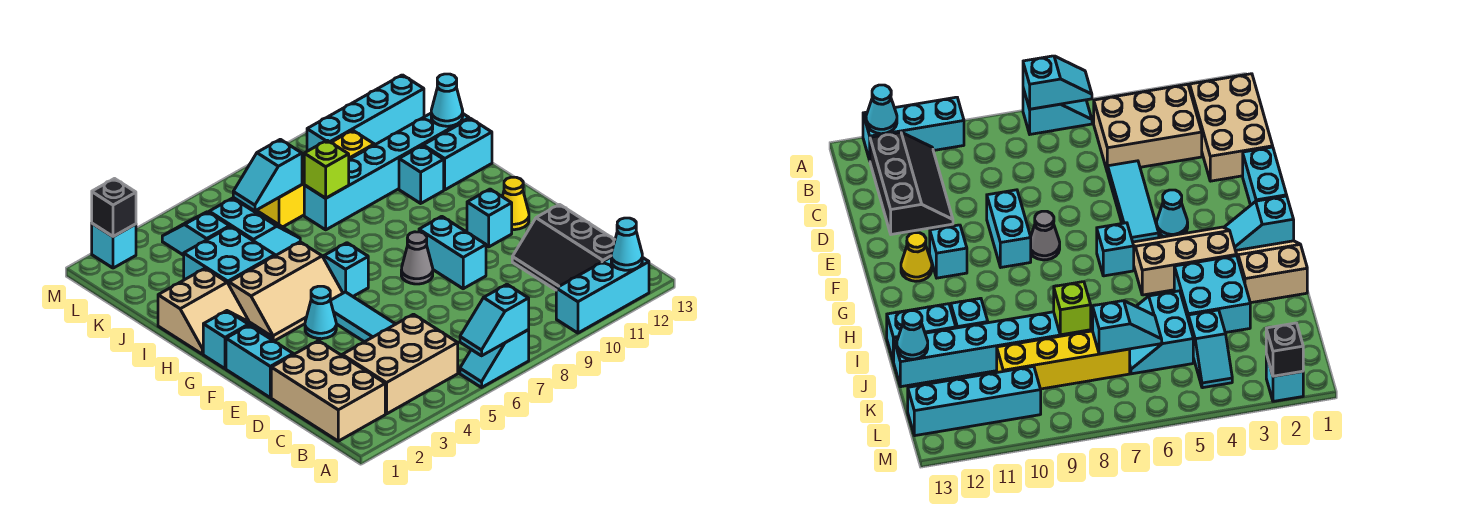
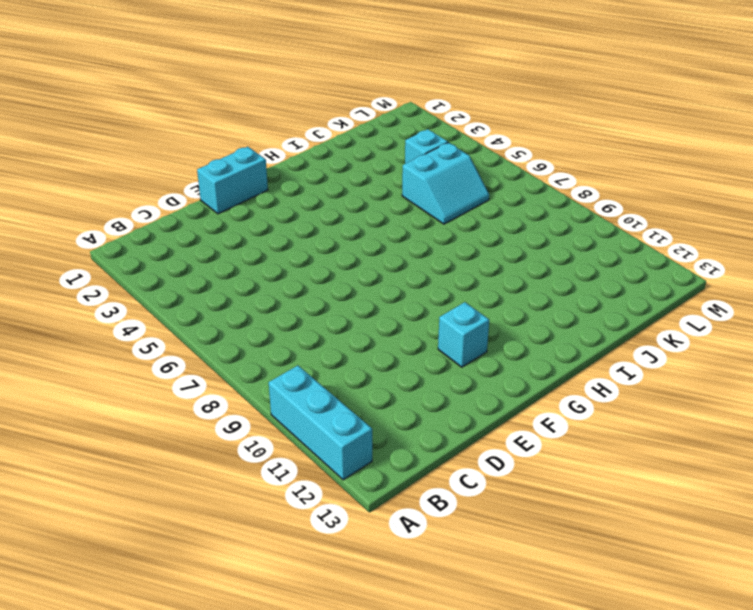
none -> cyan slope A6:A7 level 1 top 7
none -> tan brick B1:D2 level 1
none -> tan brick B3:C5 level 1
none -> black slope B11:D12 level 1 top 12

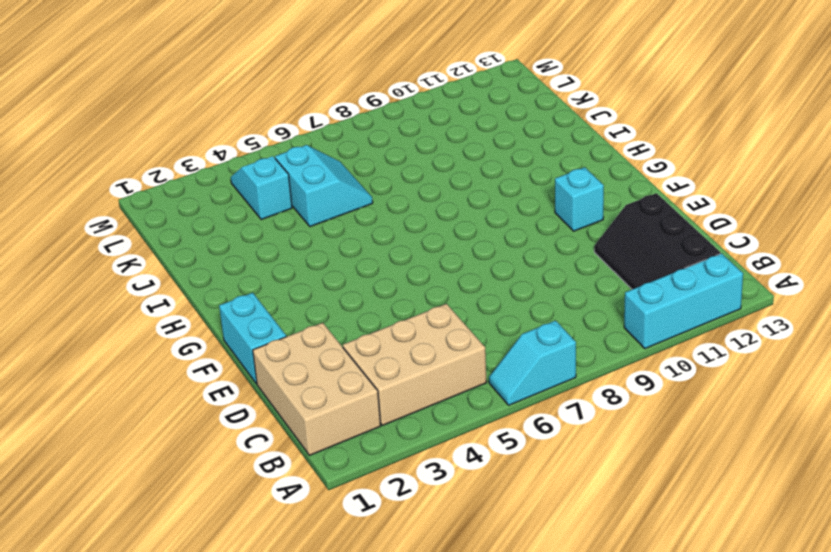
none -> cyan tile D5:F5 level 1
none -> cyan brick E9:F9 level 1
none -> cyan cone F4 level 1
none -> grey cone F8 level 1

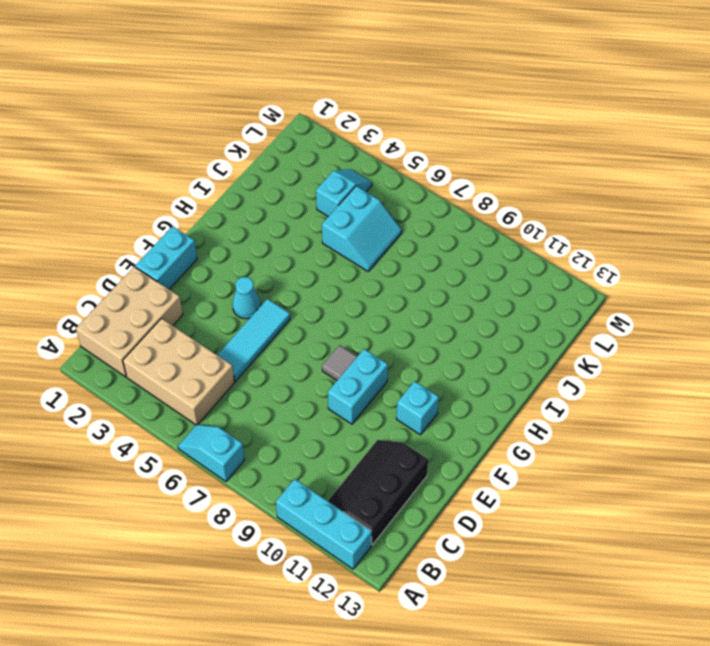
grey tile F8 level 1 -> grey cone F8 level 1
none -> yellow cone F12 level 1
none -> cyan slope G1:G2 level 1 top 1
none -> tan slope G3:H5 level 1 top H
none -> cyan brick G6 level 1

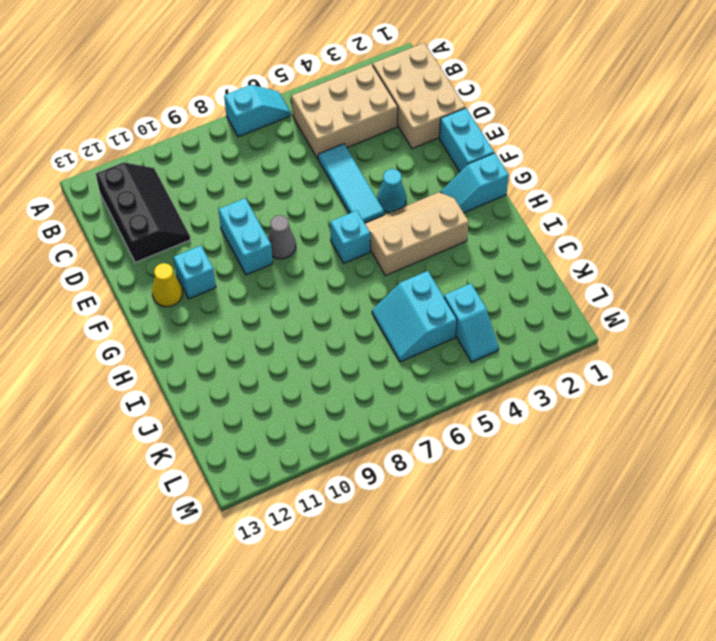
none -> cyan brick A10:A12 level 1
none -> tan slope H1:I2 level 1 top I
none -> cyan brick I3:J4 level 1
none -> cyan brick I11 level 1

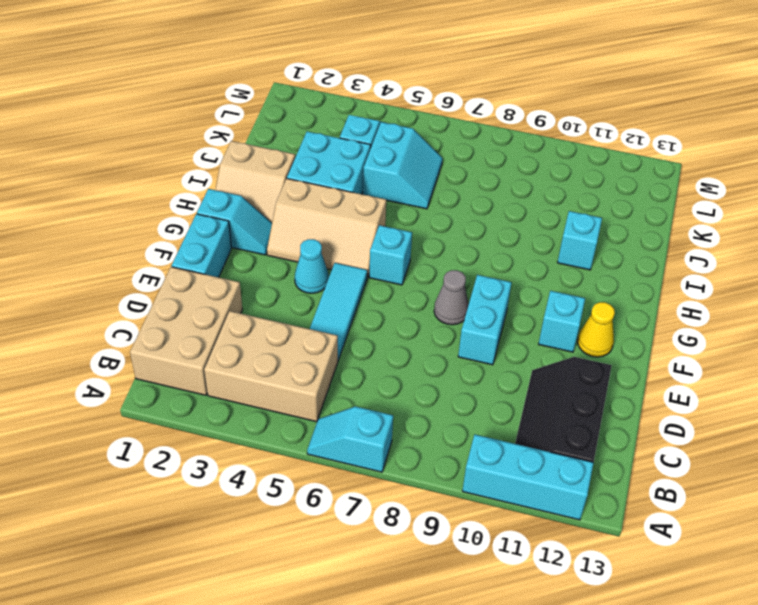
none -> cyan brick I12:I13 level 1
none -> cyan brick J8:J13 level 1
none -> yellow brick K7:K10 level 1
none -> cyan brick L10:L13 level 1

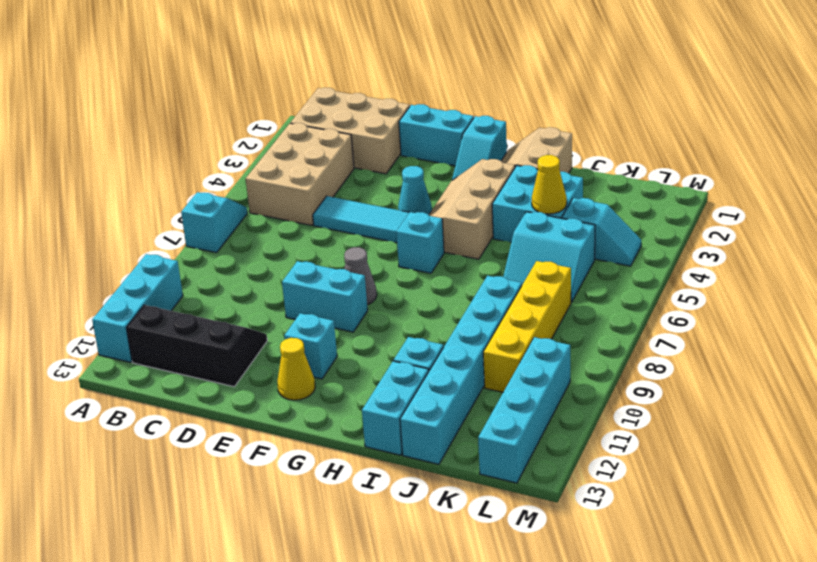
yellow cone J4 level 2 -> none
none -> cyan brick M2 level 1
none -> cyan slope A6:A7 level 2 top 7
none -> cyan cone A12 level 2
none -> lime brick J8 level 2

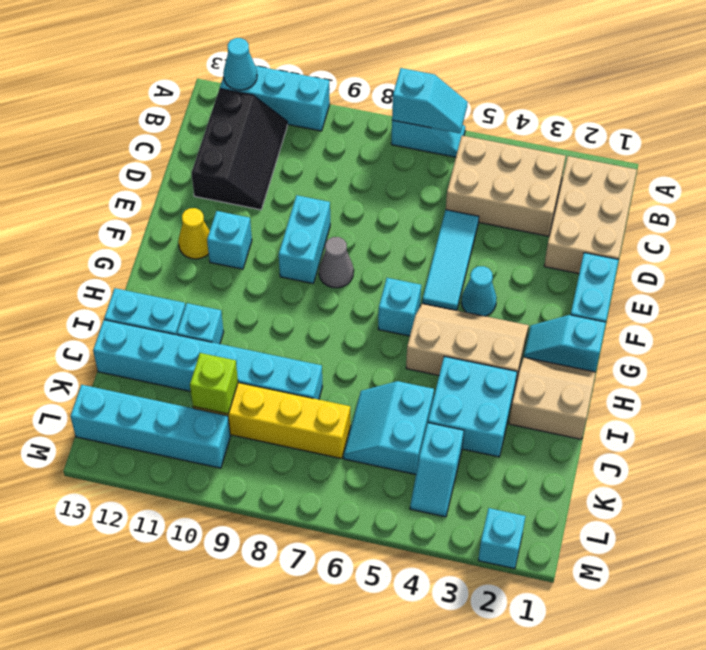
lime brick K10 level 2 -> lime brick J8 level 2
none -> cyan cone J13 level 2
none -> cyan slope K6:K7 level 2 top 7
none -> black brick M2 level 2

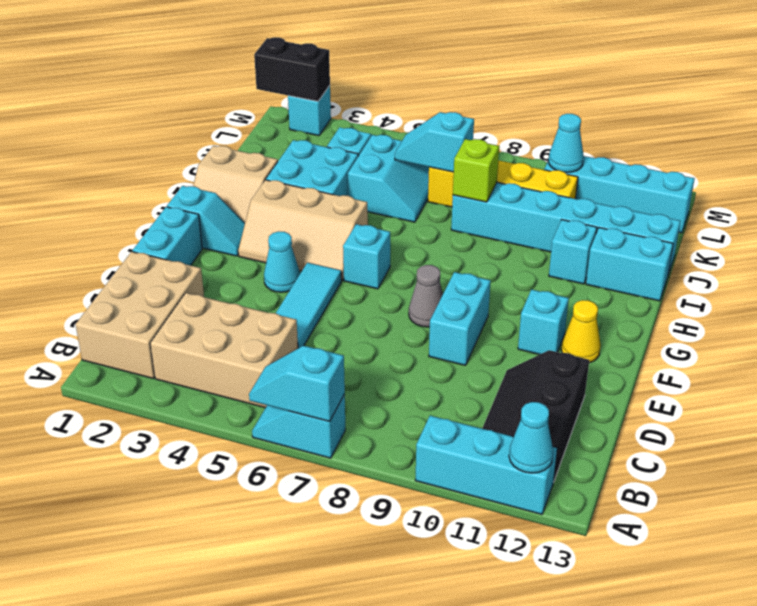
cyan cone L10 level 2 -> cyan cone J13 level 2
black brick M1:M2 level 2 -> black brick M2 level 2

